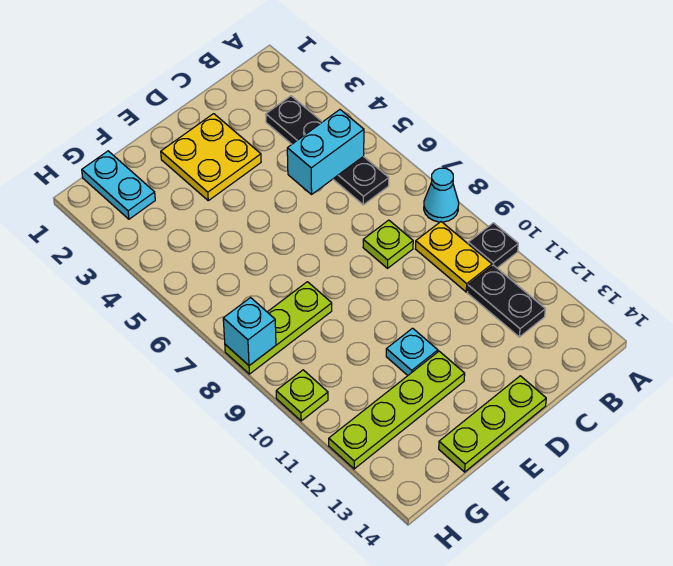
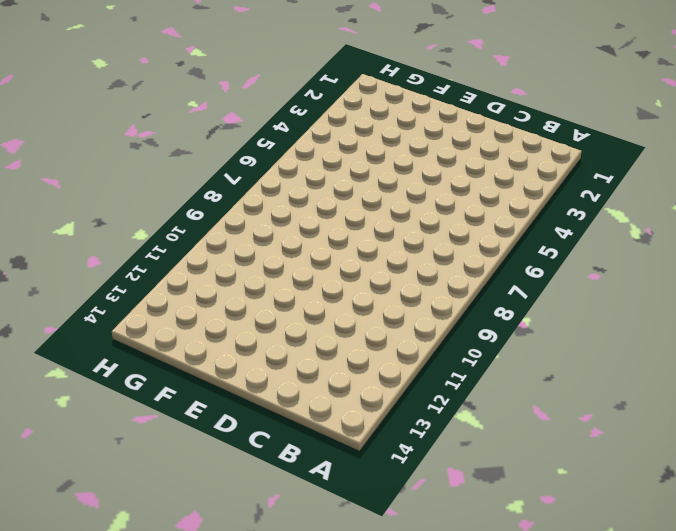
none -> cyan cone A8 level 1
none -> black plate A10 level 1
none -> black plate B3:B6 level 1

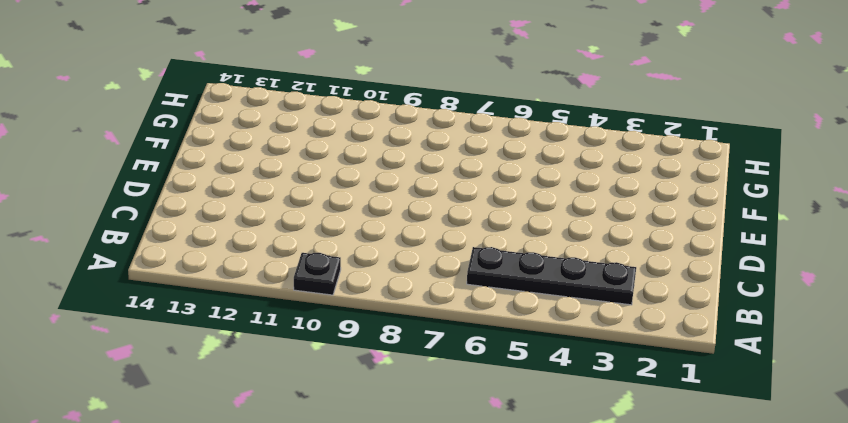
none -> cyan cone A8 level 1
none -> yellow plate B9:B10 level 1
none -> black plate B11:B12 level 1

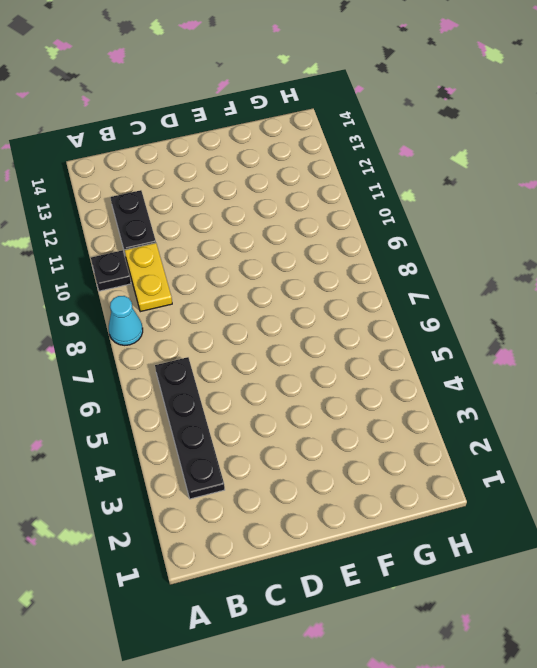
none -> lime plate C8 level 1
none -> yellow plate D2:E3 level 1
none -> lime plate D14:F14 level 1

